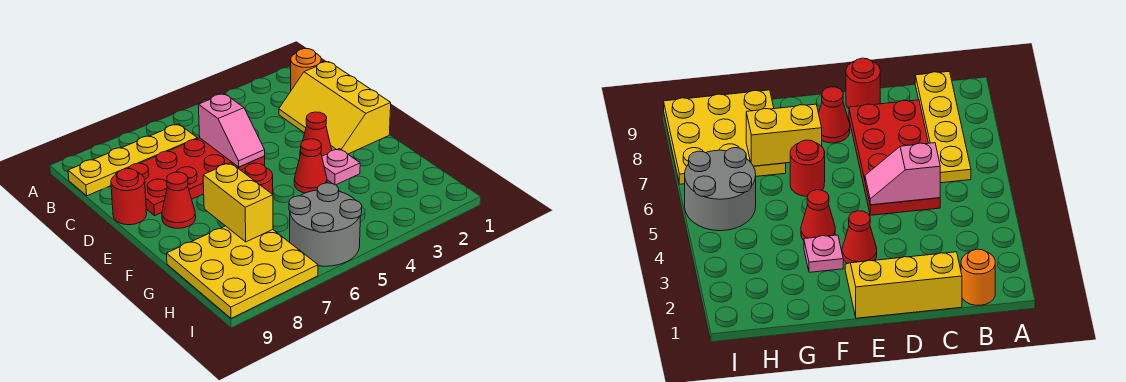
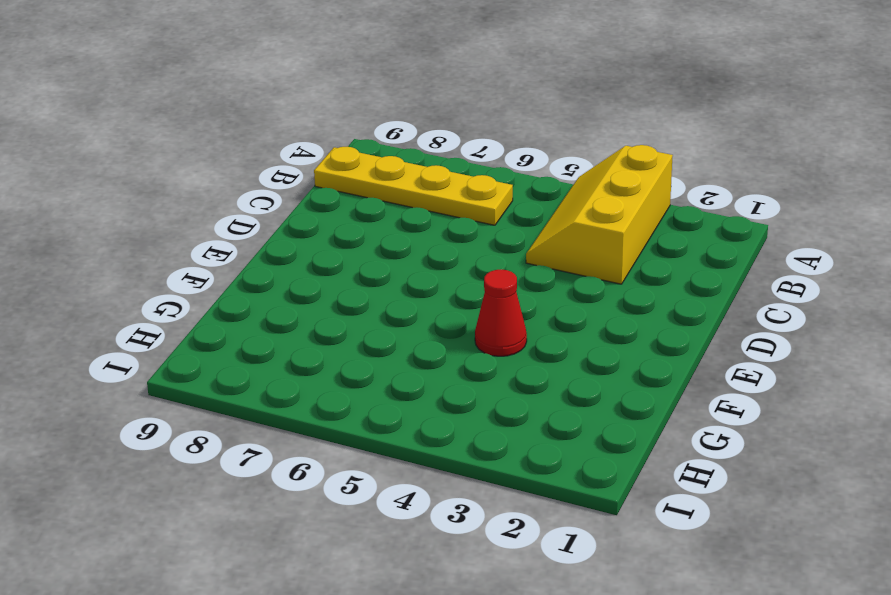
yellow slope A3:C4 level 1 top 3 -> yellow slope C1:E2 level 1 top 1
none -> orange round brick B1 level 1
none -> red plate C5:D8 level 1
none -> red round brick D9 level 1

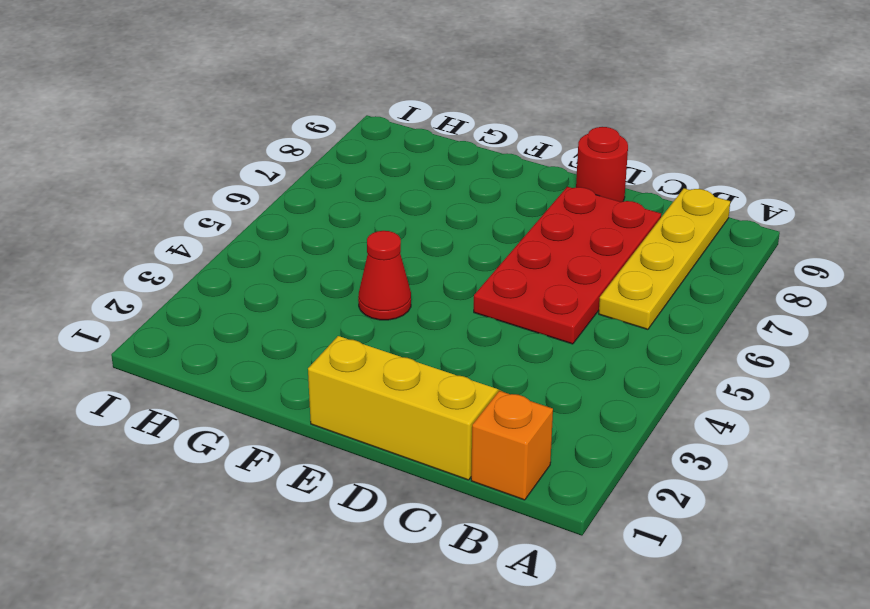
orange brick B1 level 1 -> orange round brick B1 level 1
none -> red cone E3 level 1
none -> red cone E8 level 1
none -> pink plate F3 level 1

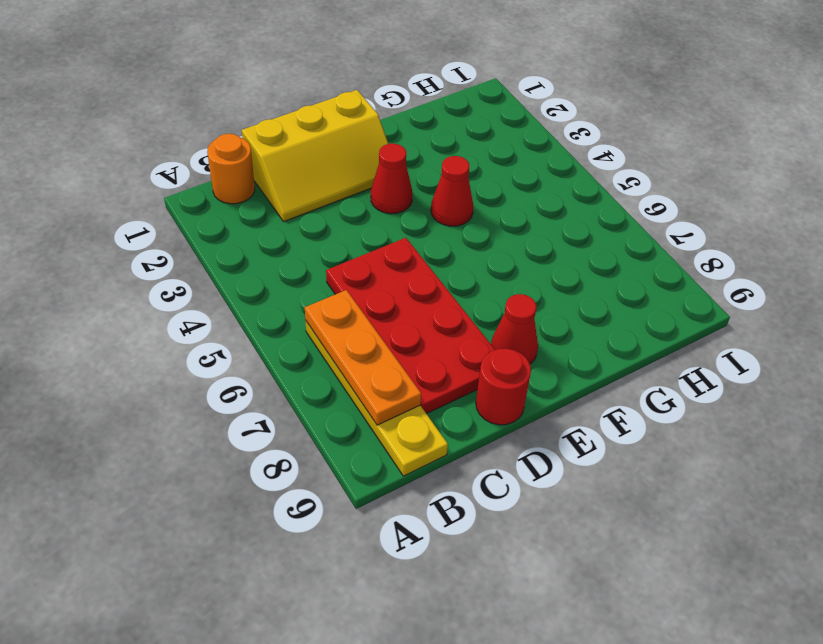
orange plate B6:B8 level 2 -> none
none -> pink plate F3 level 1
none -> red round brick F6 level 1
none -> yellow plate G7:I9 level 1

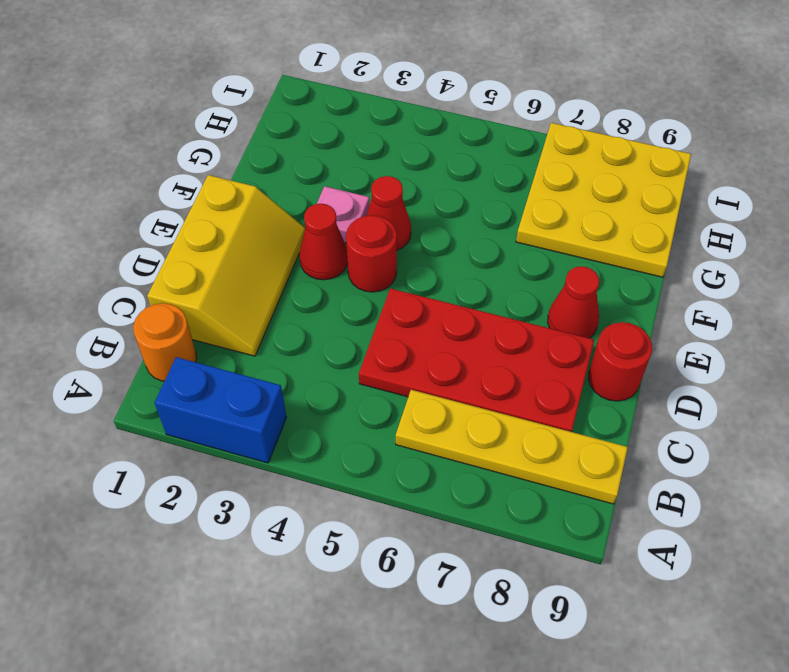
blue brick A2:A3 level 1 -> none
red round brick E4 level 1 -> red round brick F6 level 1
none -> grey round brick H5:I6 level 1
none -> pink slope C5:D5 level 2 top C
none -> yellow brick F7:G7 level 2

